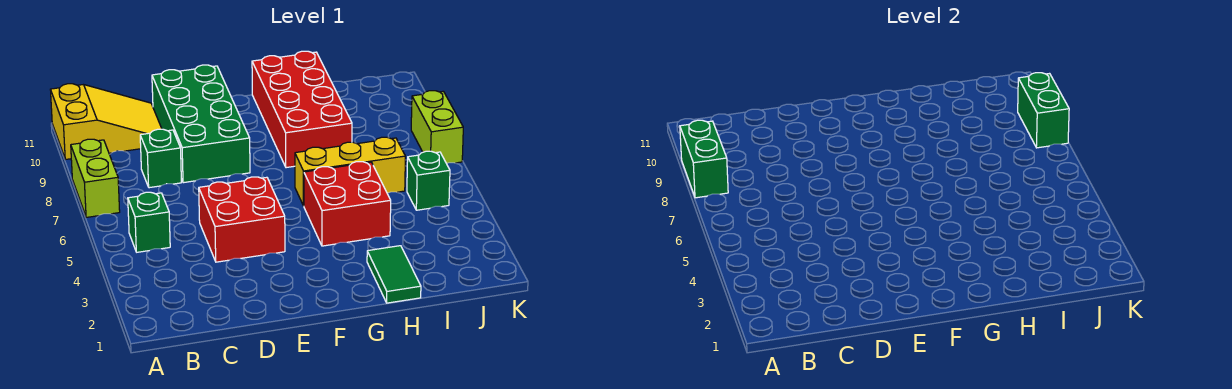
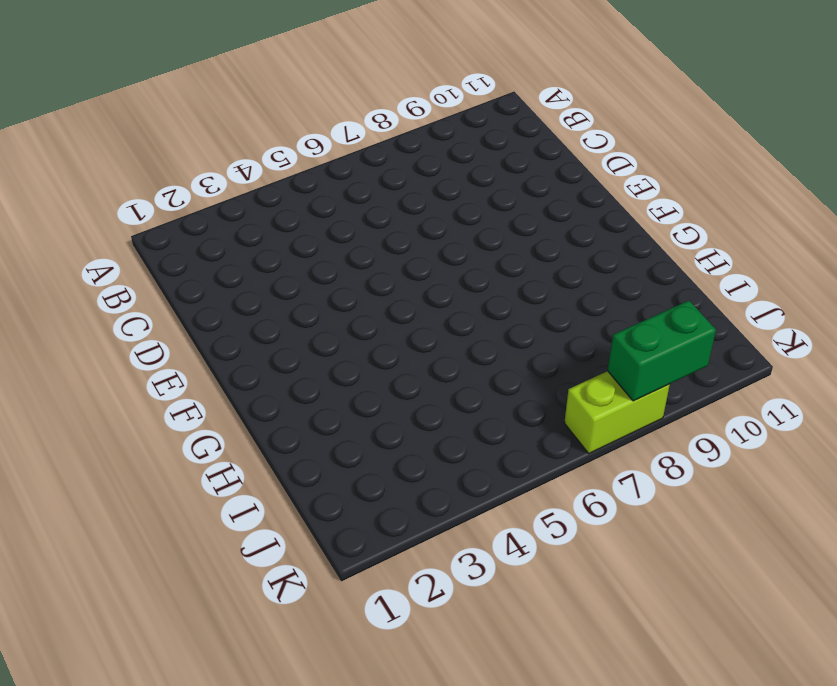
none -> lime brick A7:A8 level 1
none -> yellow slope A10:C11 level 1 top A
none -> green brick B5 level 1

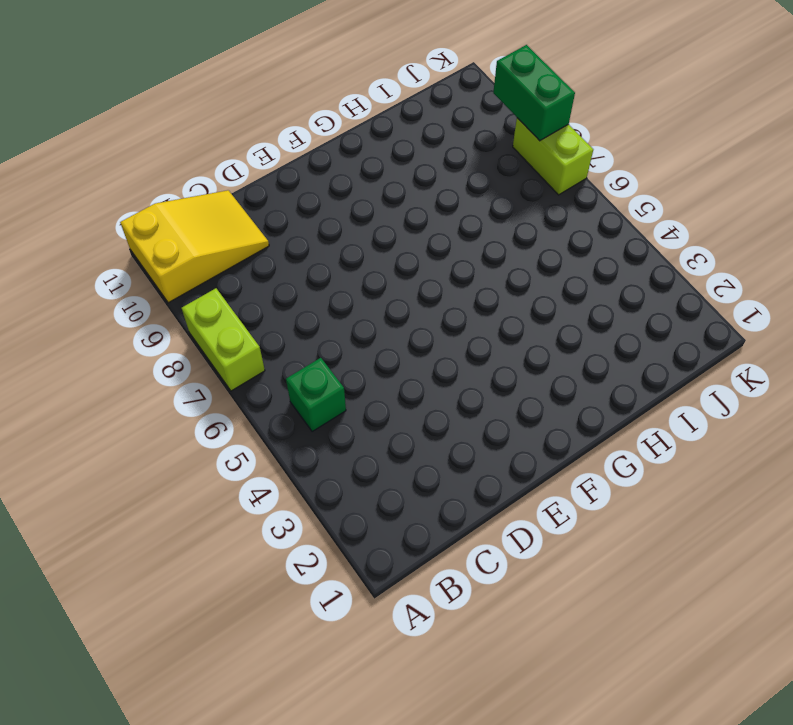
none -> green brick C8 level 1
none -> red brick D4:E5 level 1
none -> green brick D8:E11 level 1

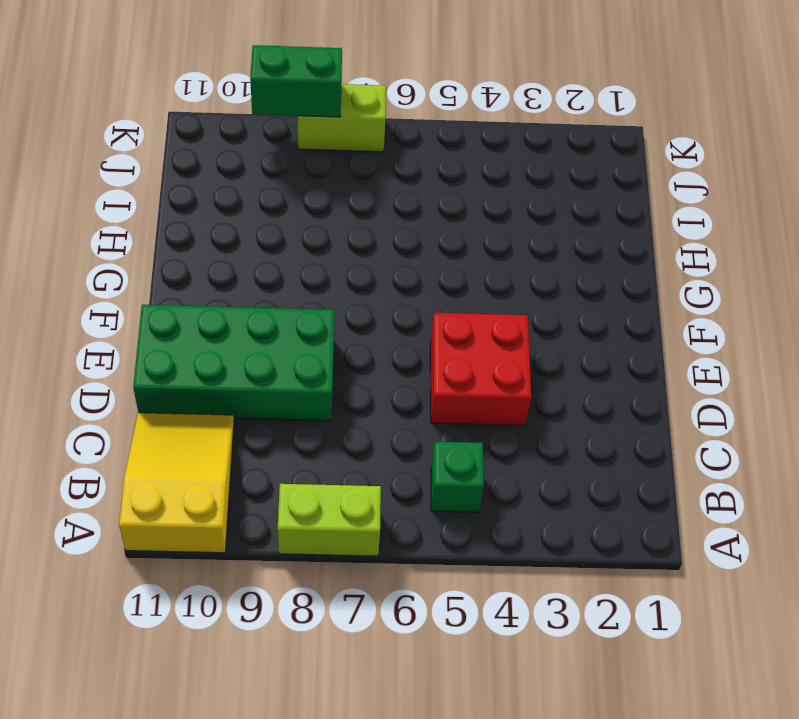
none -> green brick C8 level 1
none -> red brick G4:H5 level 1
none -> yellow brick G6:I6 level 1

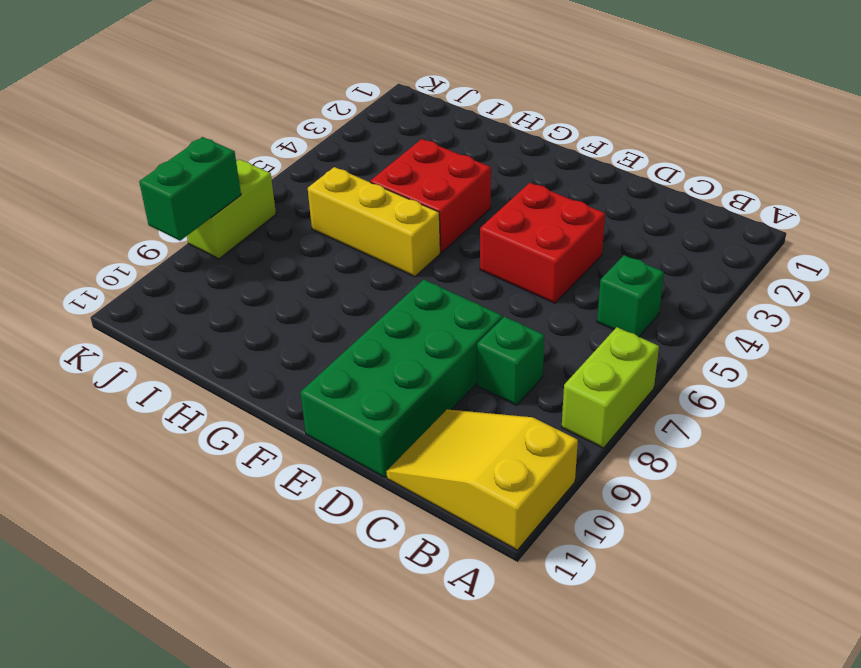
none -> red brick G8:H11 level 1
none -> green tile H1:H2 level 1
none -> green brick J5 level 1

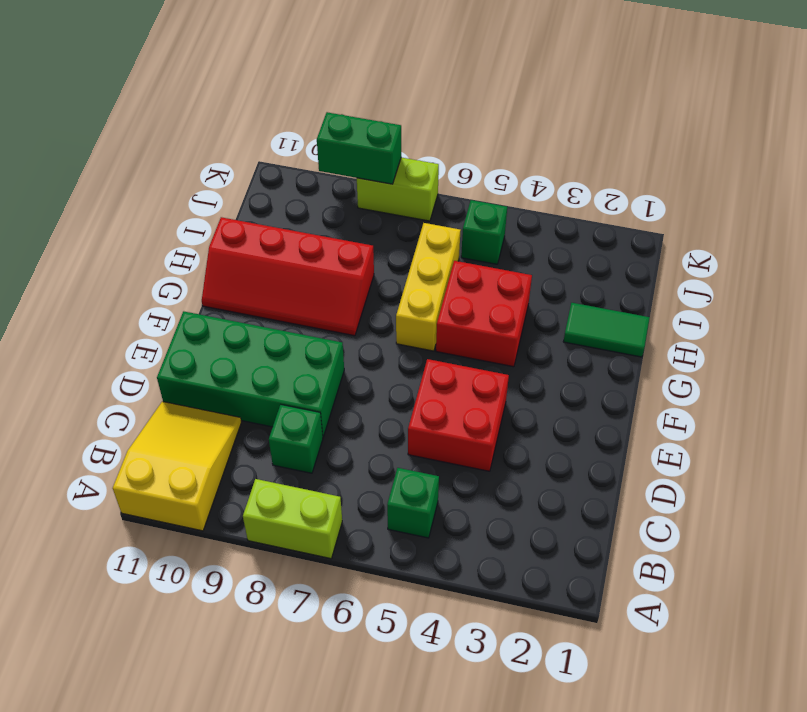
red slope G8:H11 level 1 top H -> red brick G8:H11 level 1
none -> green brick A8:A9 level 2

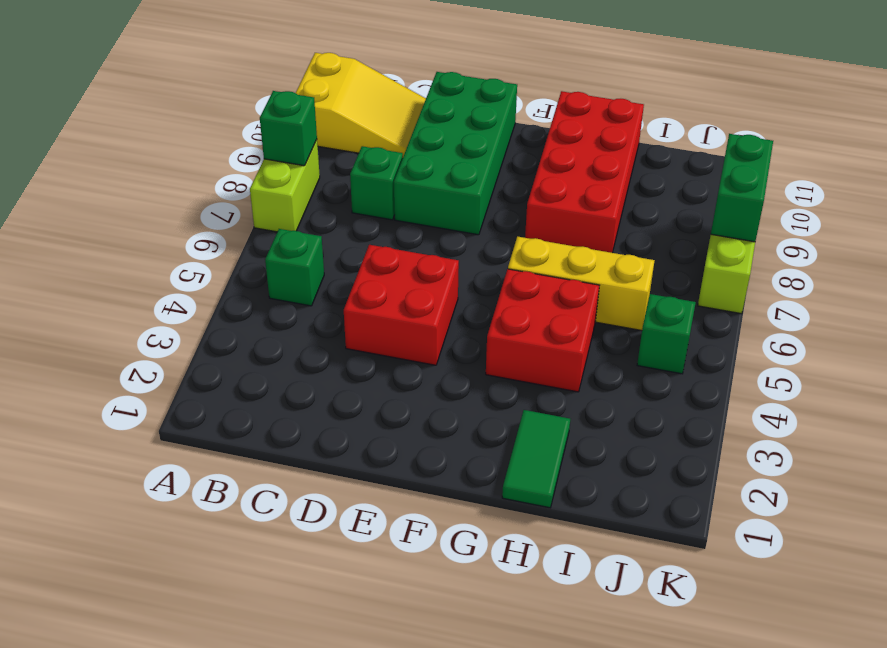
green brick A8 level 2 -> green brick A8:A9 level 2

